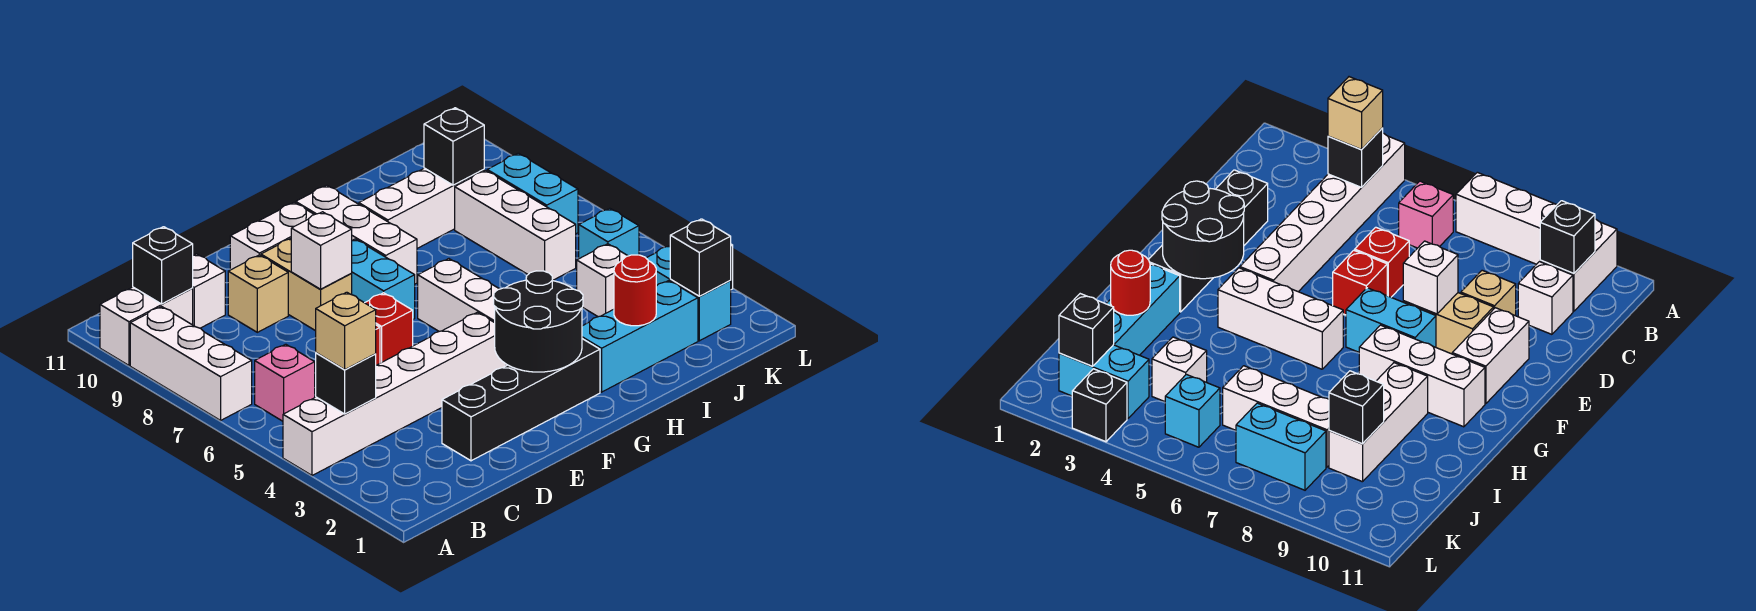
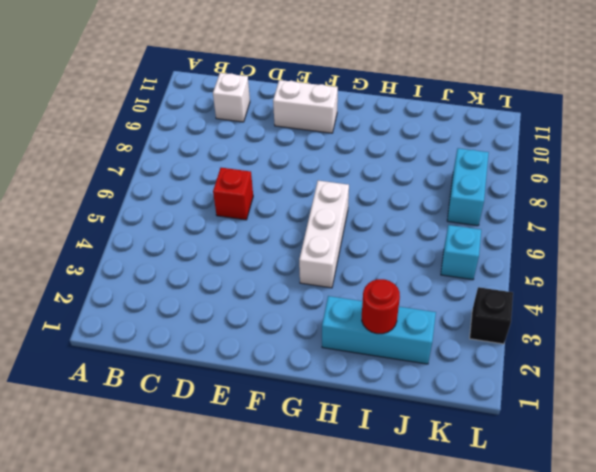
none -> white brick A4:F4 level 1
none -> white brick A7:A9 level 1
none -> white brick A10:B10 level 1
none -> pink brick B6 level 1

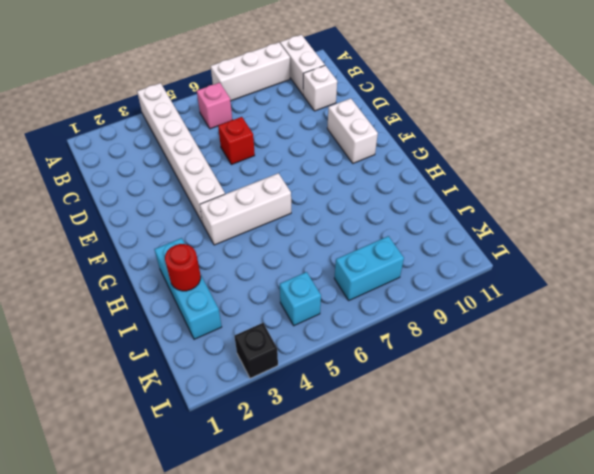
none -> black brick D2:G2 level 1
none -> tan brick D9 level 1
none -> red brick E6 level 1
none -> tan brick E8:E9 level 1

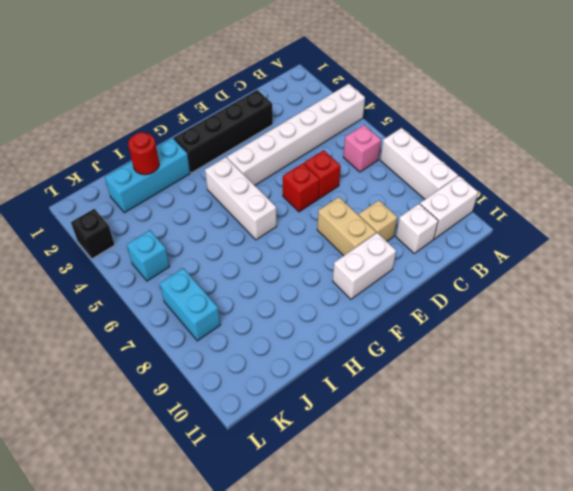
none -> cyan brick F7:F8 level 1
none -> white brick G8:G10 level 1
none -> white brick H9:J9 level 1
none -> white brick J4 level 1

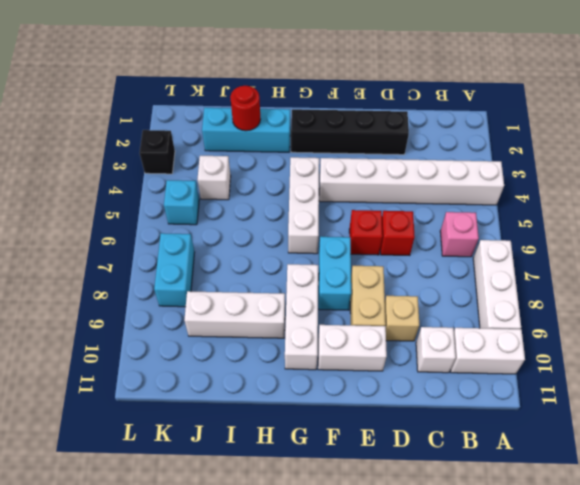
none -> white brick J6:J8 level 1
none -> cyan brick K2:K3 level 1
none -> black brick B4 level 2
none -> black brick B10 level 2

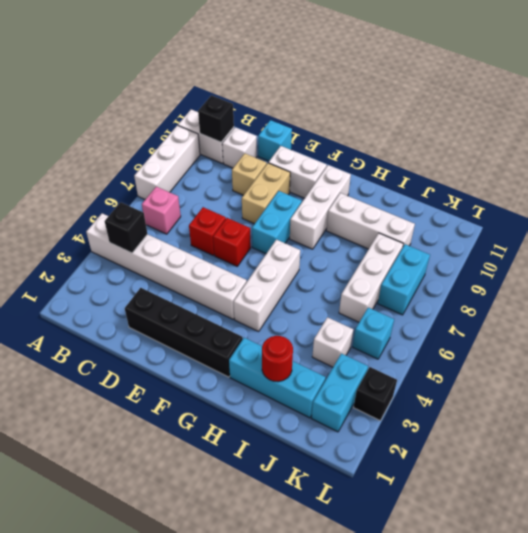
cyan brick D11 level 1 -> none
none -> white brick E8 level 2
none -> black round brick F2:G3 level 2
none -> black brick J9 level 2
none -> black brick K2 level 2

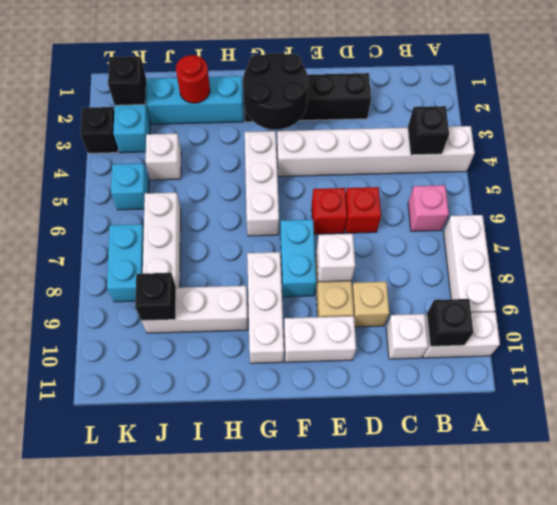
none -> tan brick B4 level 3

